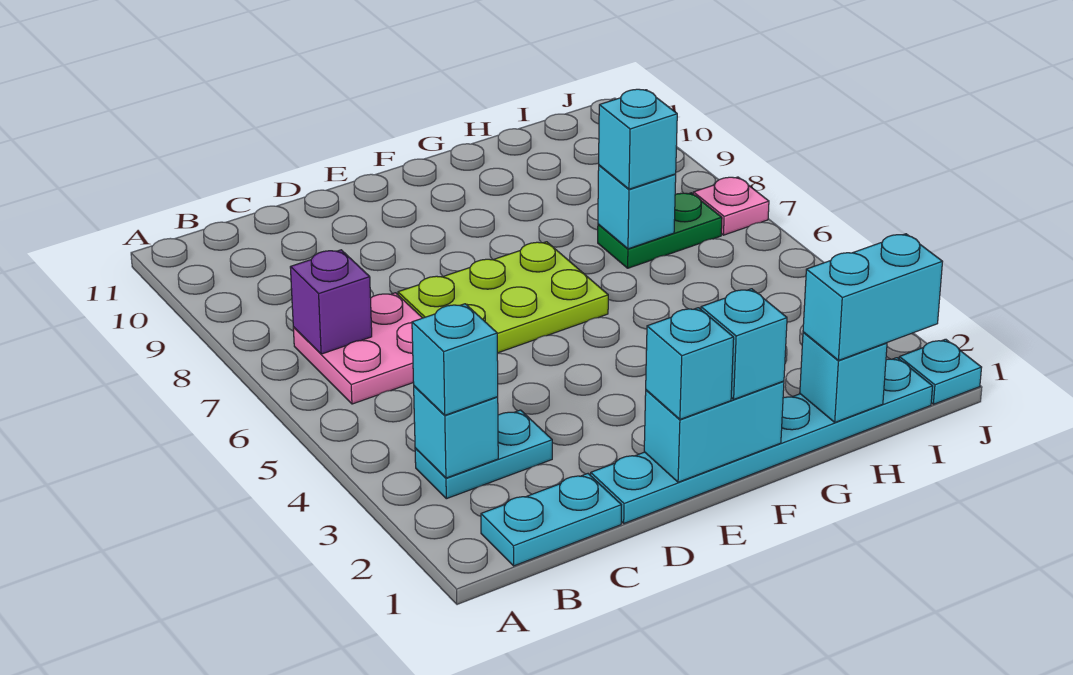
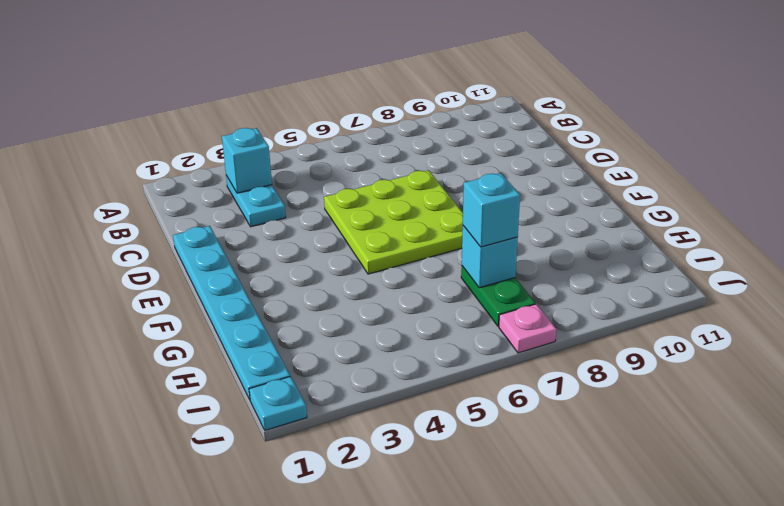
lime plate D5:F7 level 1 -> lime plate D6:F7 level 1
none -> cyan plate B1:C1 level 1
none -> pink plate B6:C7 level 1
none -> purple brick B7 level 2

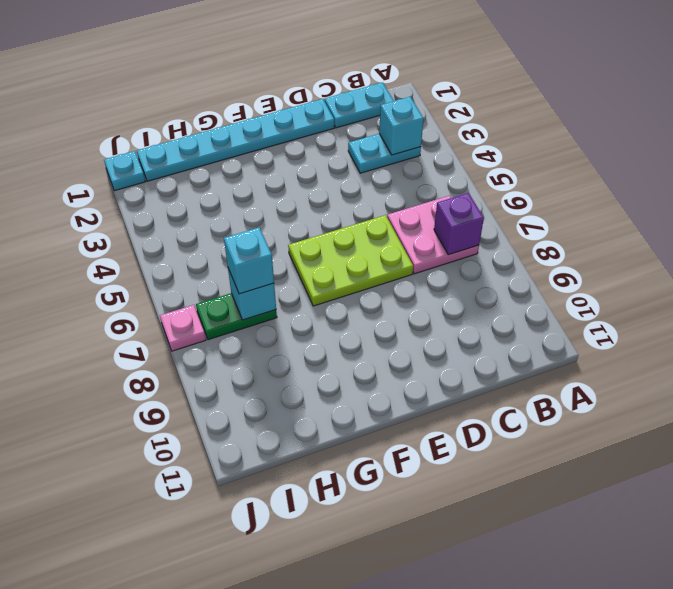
none -> cyan brick E1:F1 level 2
none -> cyan brick H1 level 2
none -> cyan brick B3 level 3

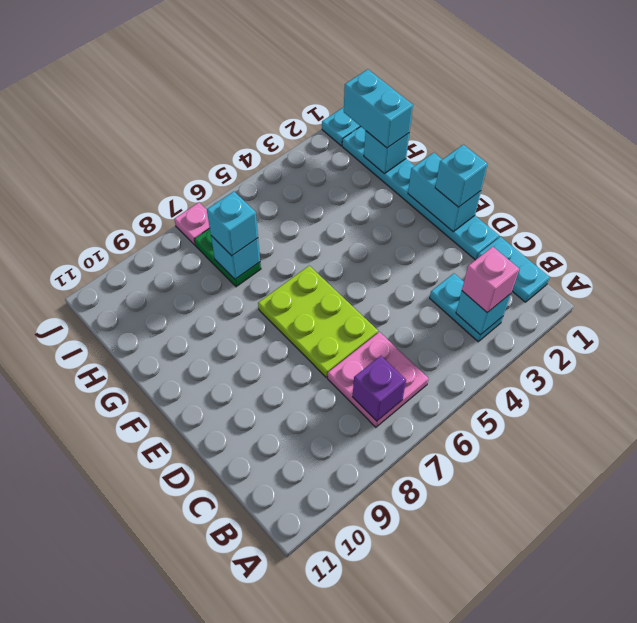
pink brick B3 level 3 -> cyan brick B3 level 3
none -> cyan brick F1 level 3

